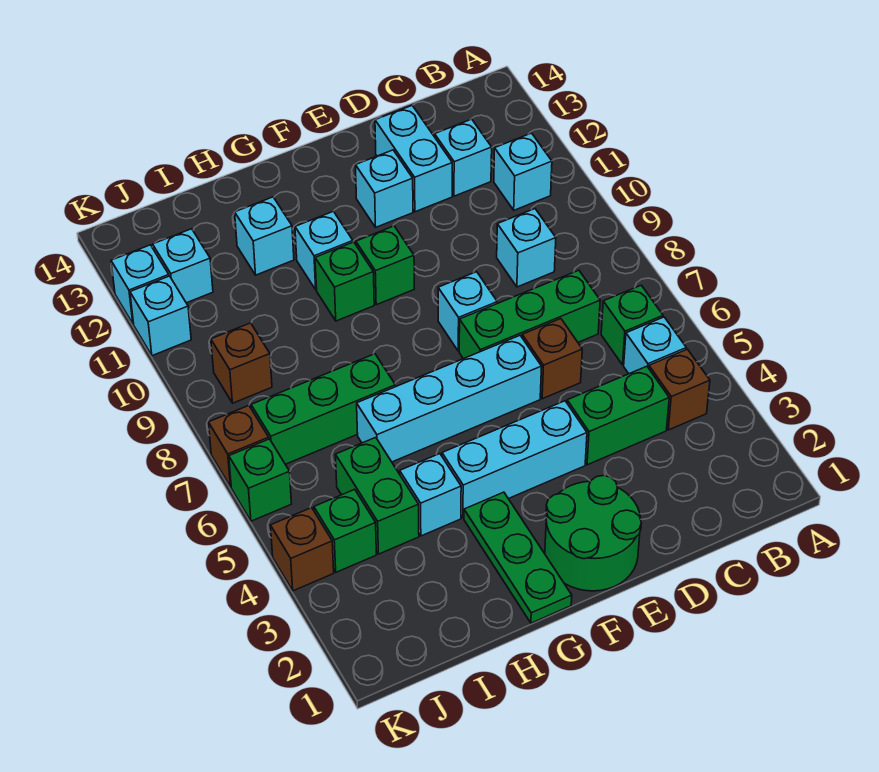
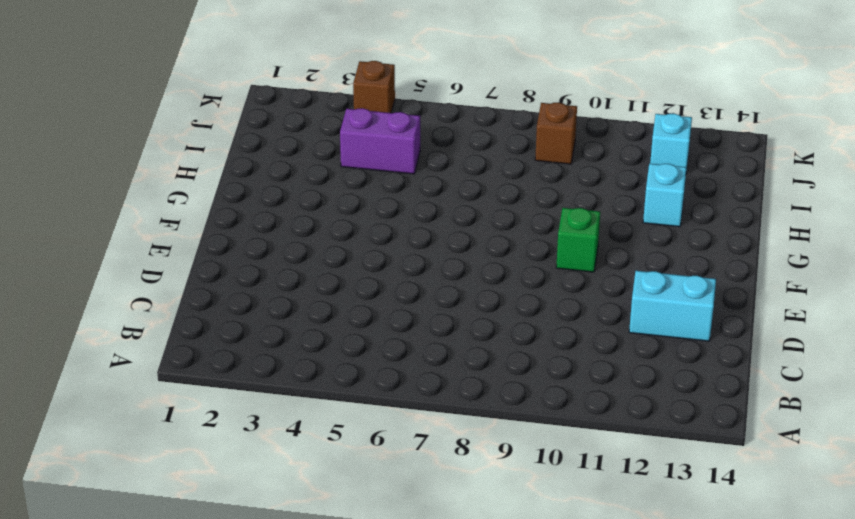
purple brick I4:I5 level 1 -> green brick I4:I5 level 1
none -> brown brick B4 level 1
none -> cyan brick B5 level 1
none -> green brick B6 level 1
none -> cyan brick B11 level 1

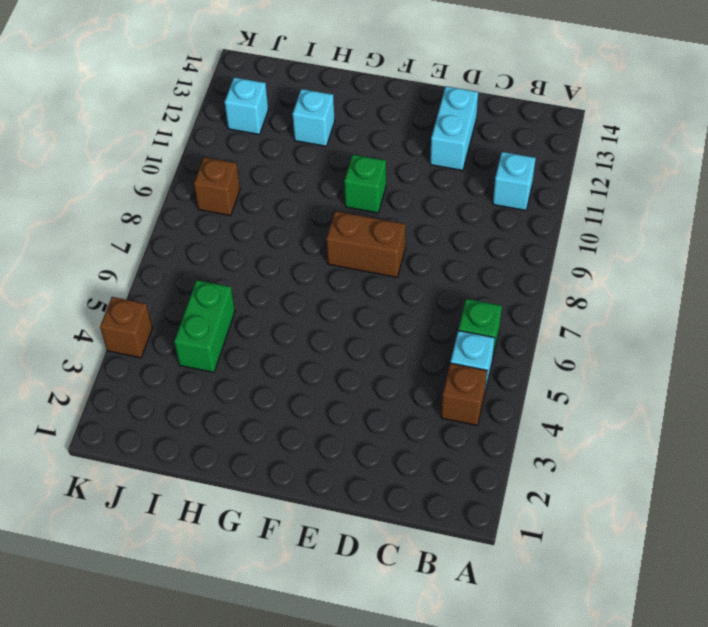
brown brick E8:F8 level 1 -> cyan brick E8 level 1
none -> green brick C4:D4 level 1
none -> green brick C7:E7 level 1
none -> cyan brick C9 level 1
none -> cyan brick C12 level 1

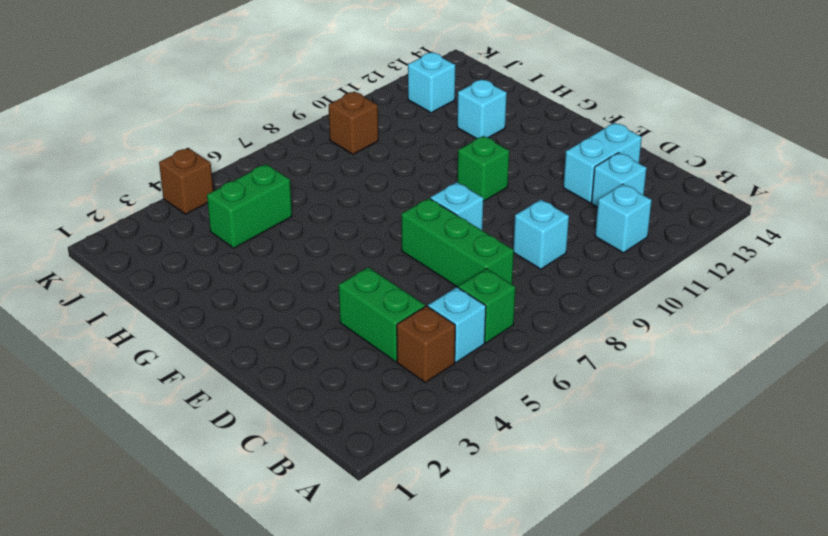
none -> brown brick D6 level 1
none -> green round brick E1:F2 level 1
none -> cyan brick E4:G4 level 1
none -> cyan brick E6:H6 level 1

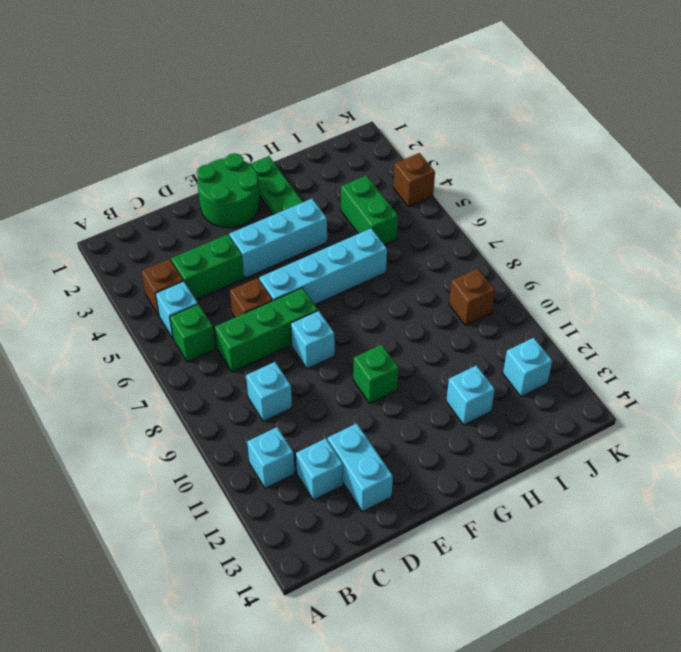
none -> cyan brick E12 level 1
none -> green brick G10 level 1
none -> cyan brick G11 level 1
none -> cyan brick H4 level 1

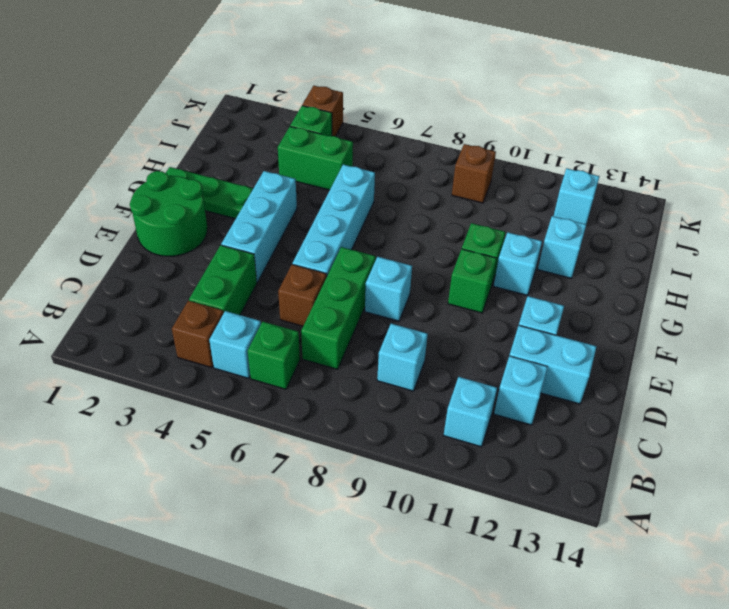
none -> cyan brick H4 level 1
none -> green brick H7:J7 level 1
none -> green brick K6 level 1
none -> brown brick K7 level 1

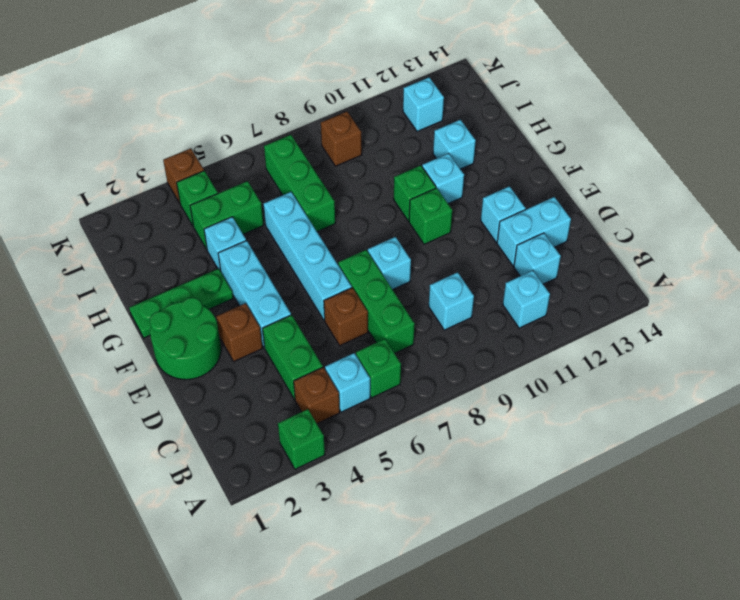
green brick A3 level 1 -> green brick K6 level 1
brown brick E3 level 1 -> brown brick K7 level 1
none -> cyan brick K11 level 1
none -> cyan brick K12 level 1

